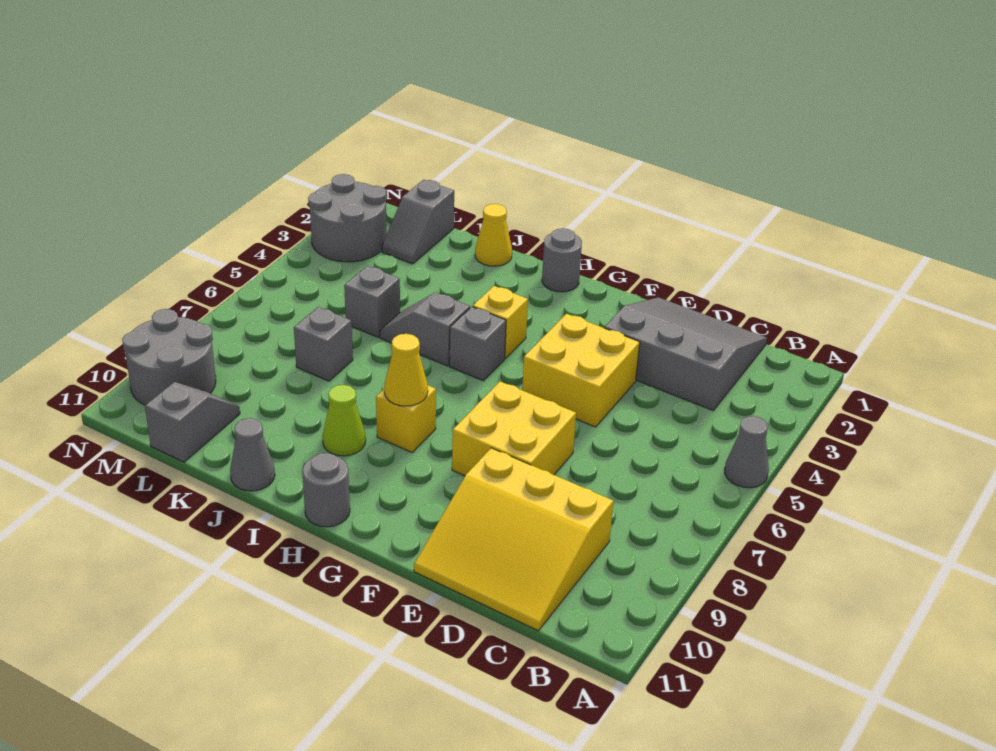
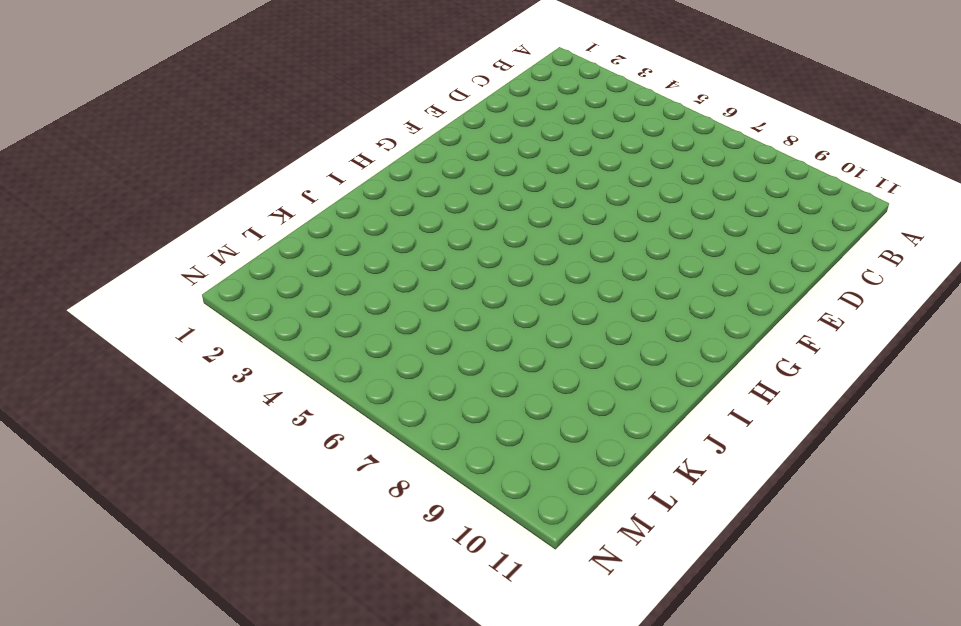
none -> grey cone A5 level 1
none -> grey slope C1:E3 level 1 top 3
none -> yellow slope C9:E11 level 1 top 9

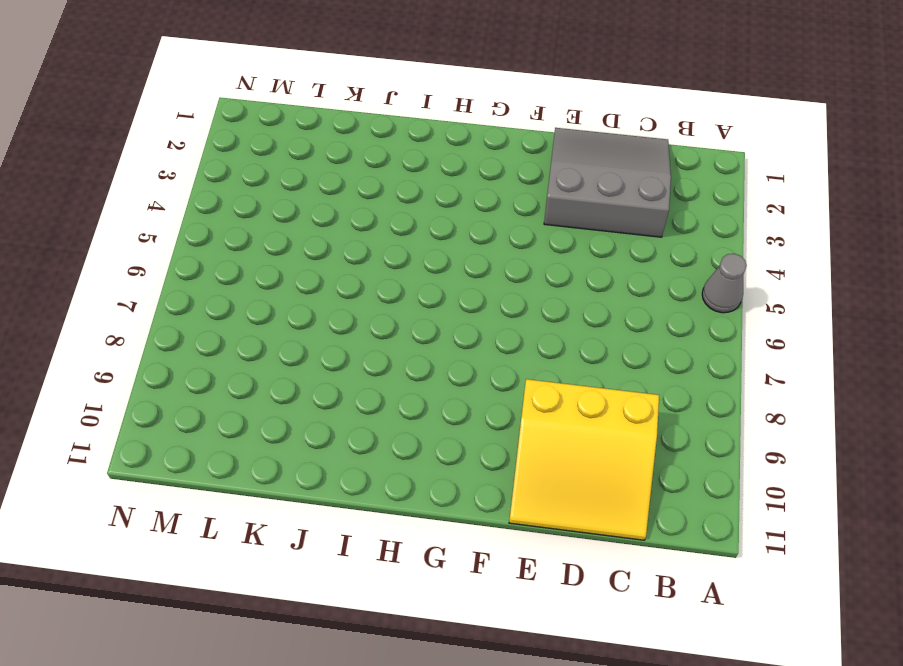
none -> yellow brick E4:F5 level 1
none -> yellow brick E7:F8 level 1
none -> grey round brick H1 level 1

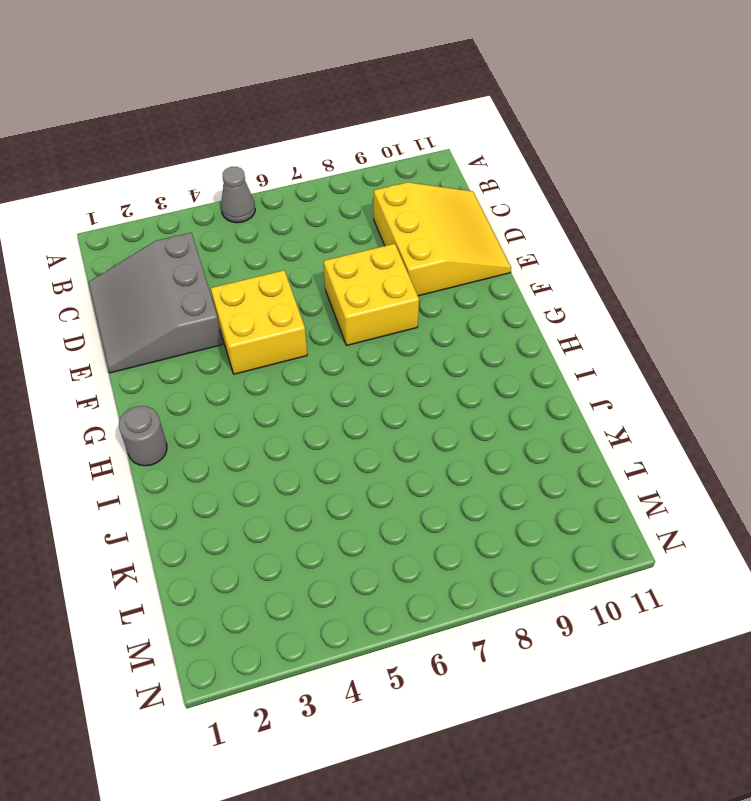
none -> yellow brick H4 level 1
none -> grey brick H5 level 1
none -> yellow brick H8 level 1

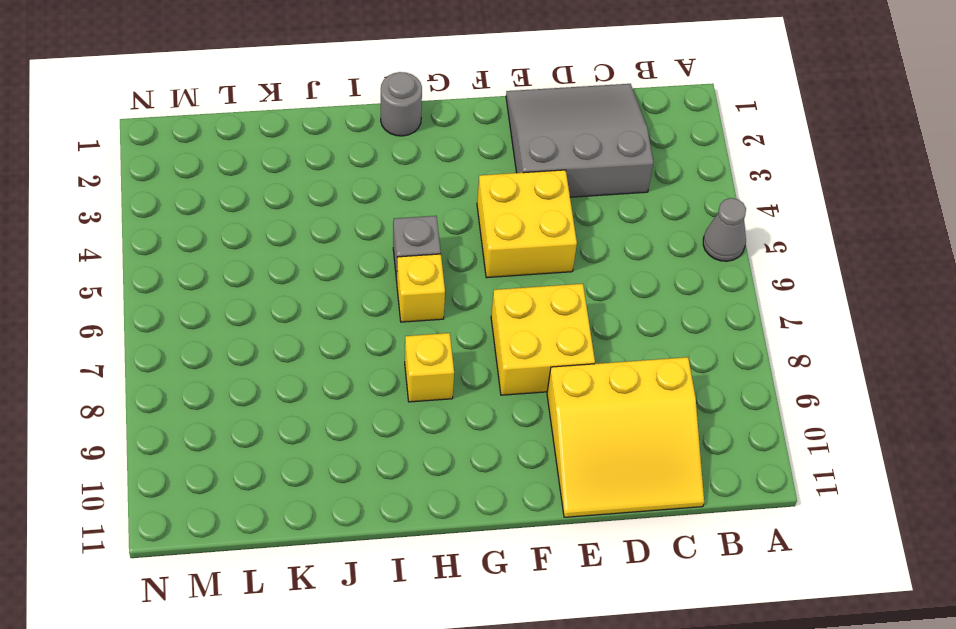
yellow brick H6 level 1 -> yellow brick H4 level 1
none -> grey round brick H11 level 1
none -> grey slope I5:J5 level 1 top I
none -> lime cone I9 level 1

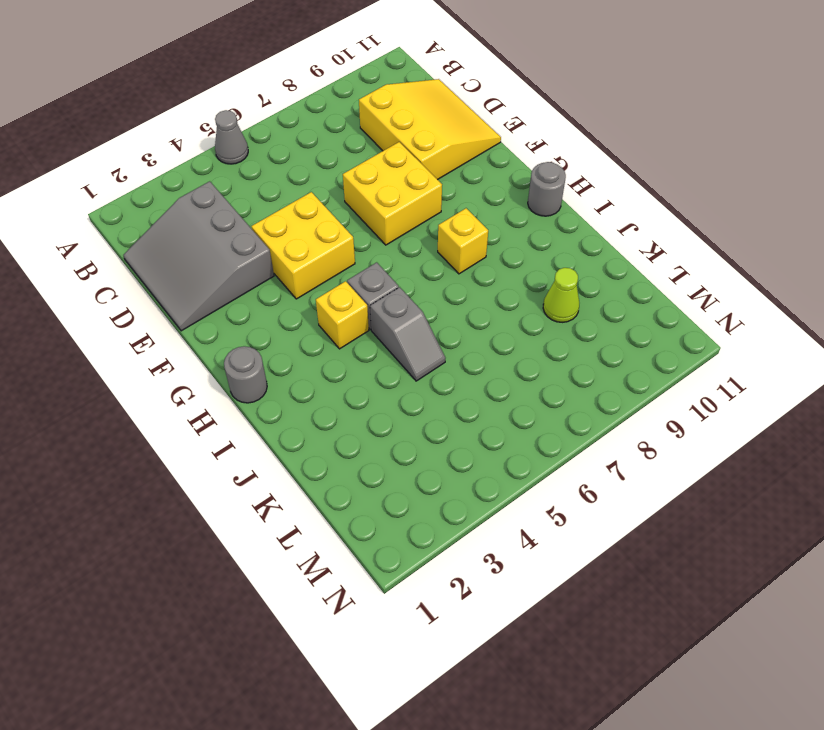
lime cone K9 level 1 -> lime cone I9 level 1
none -> yellow cone J1 level 1
none -> grey cone J11 level 1
none -> grey brick K5 level 1

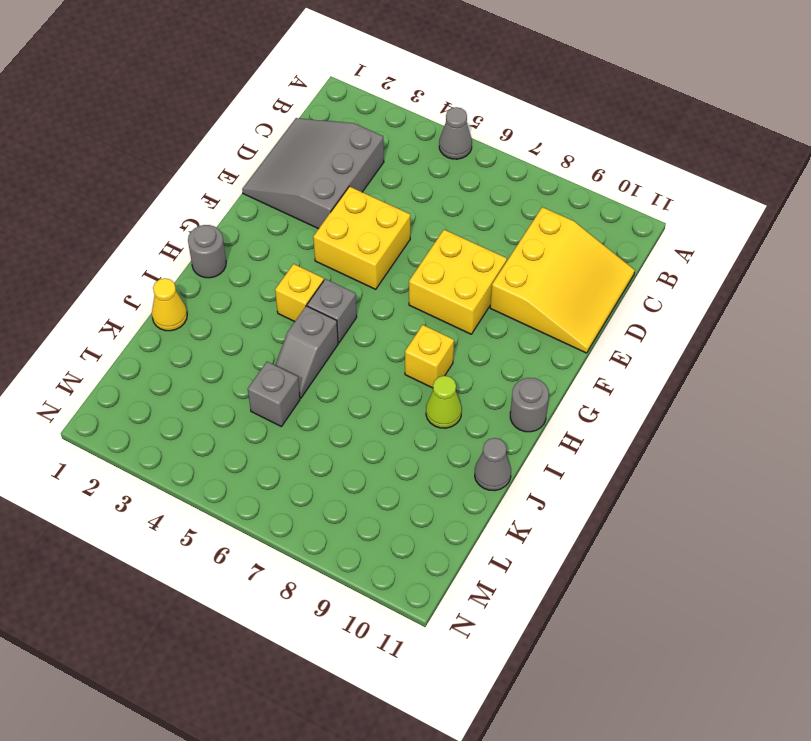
none -> grey brick K7 level 1
none -> grey slope L1:L2 level 1 top 1
none -> grey slope L10:L11 level 1 top 11

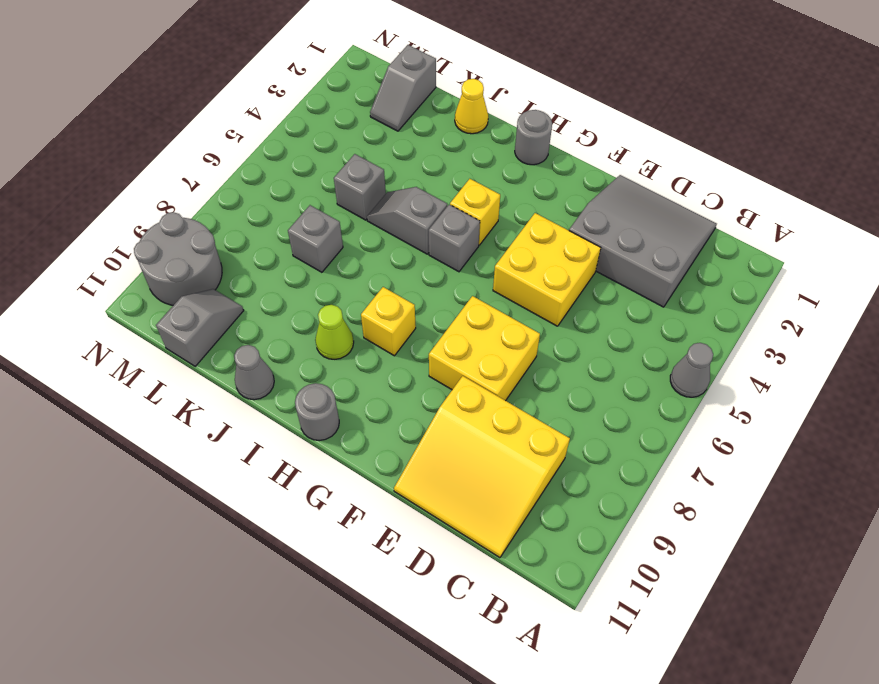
none -> grey round brick M2:N3 level 1
none -> yellow cone H8 level 2

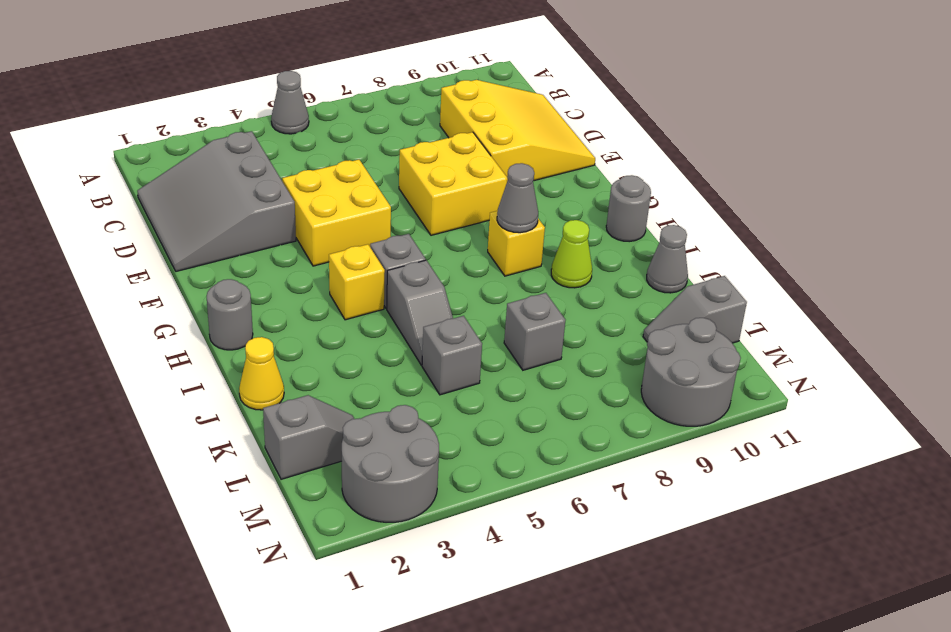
grey cone H8 level 2 -> yellow cone H8 level 2

